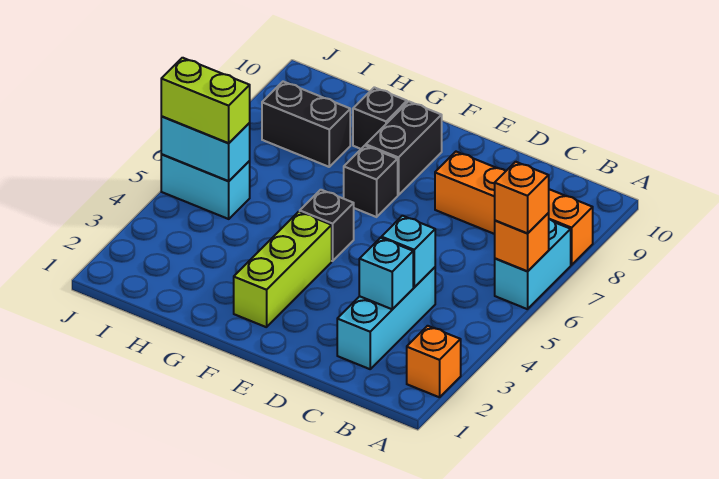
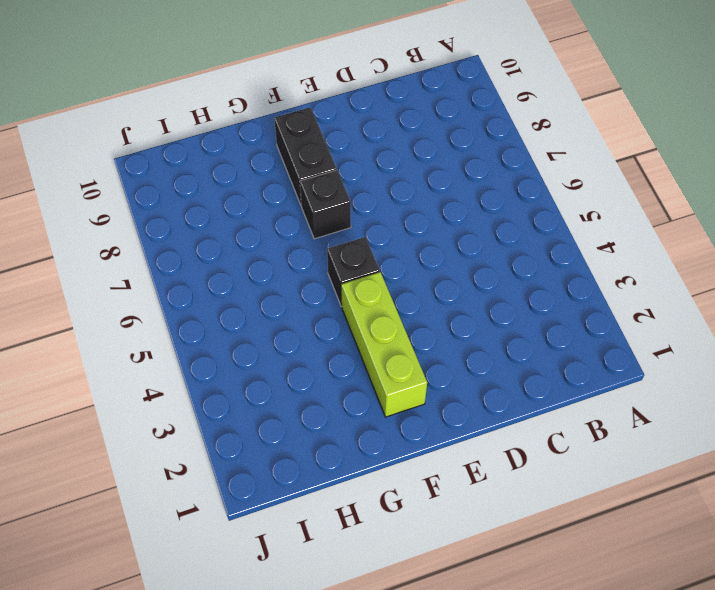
none -> orange brick A2 level 1
none -> cyan brick A6:A7 level 1
none -> orange brick A8:D8 level 1

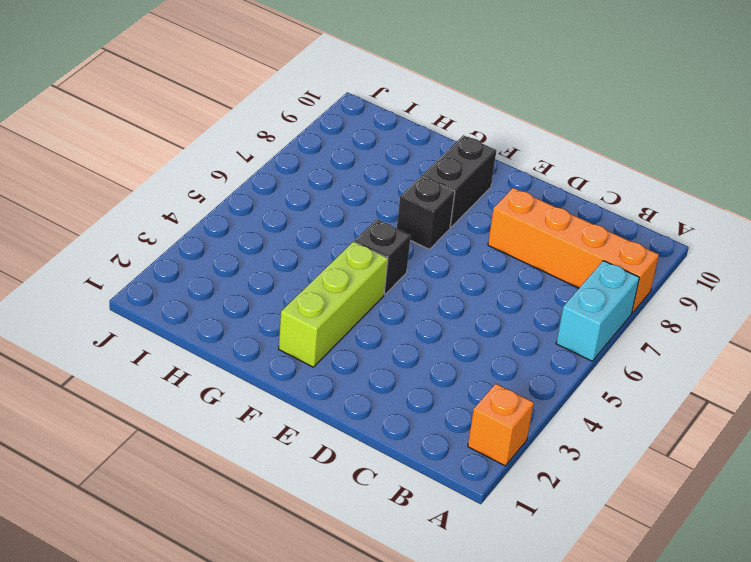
none -> cyan brick C2:C4 level 1
none -> black brick G9 level 1
none -> black brick H8:I8 level 1

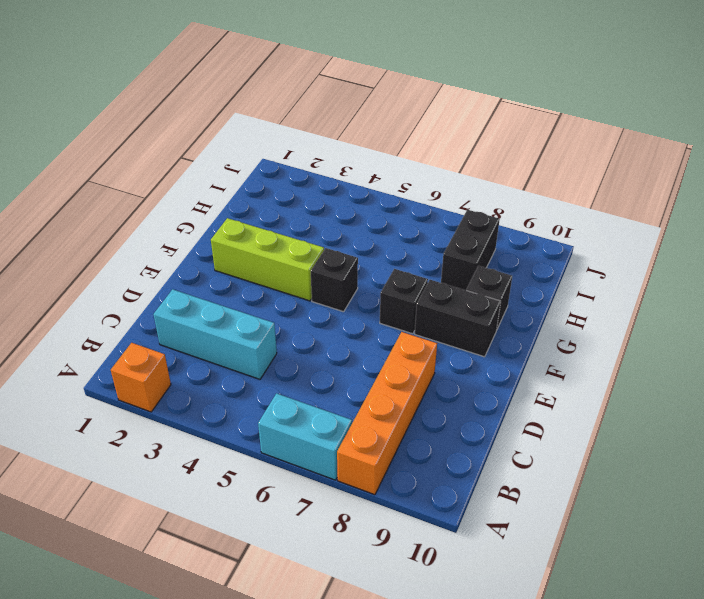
none -> cyan brick I5:J5 level 1
none -> orange brick A6 level 2
none -> cyan brick C3 level 2

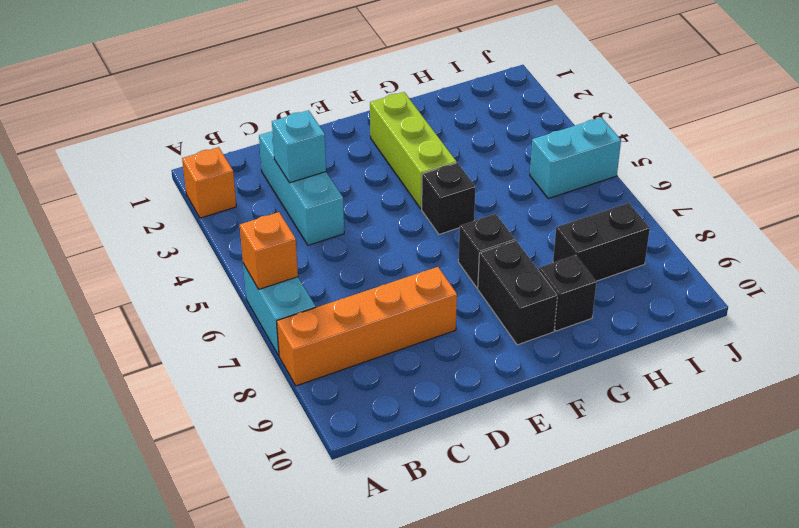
none -> cyan brick C4 level 2
none -> cyan brick I5:J5 level 2
none -> orange brick A6 level 3

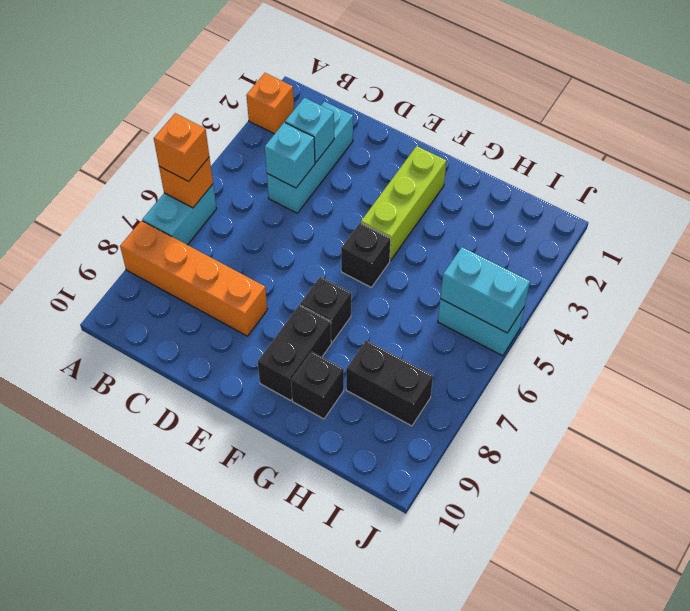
none -> lime brick I5:J5 level 3

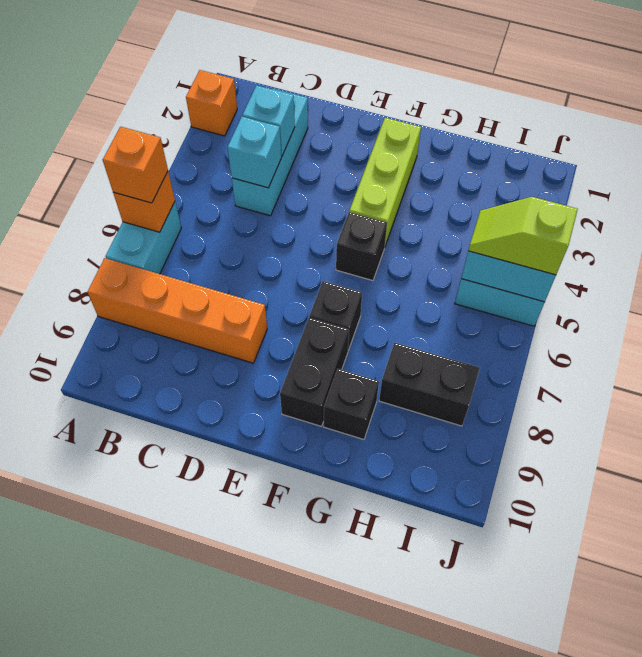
lime slope I5:J5 level 3 top J -> lime brick I5:J5 level 3

